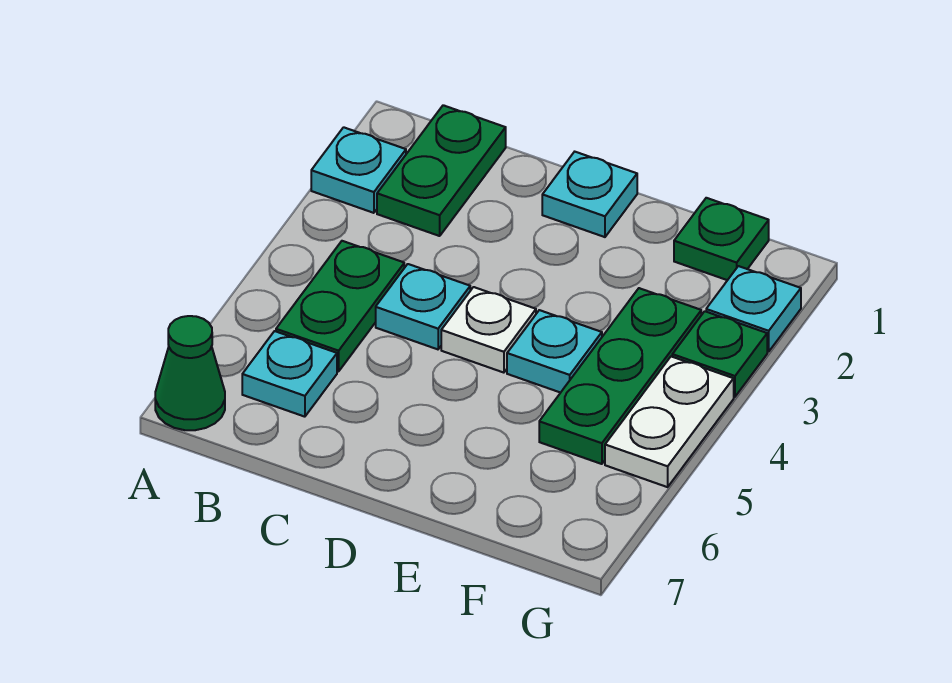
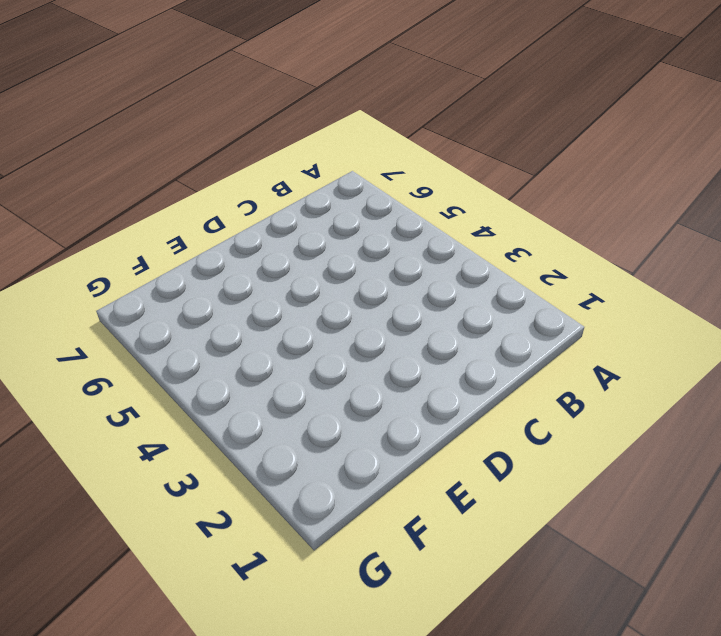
none -> cyan plate A2 level 1
none -> green cone A7 level 1
none -> green plate B1:B2 level 1

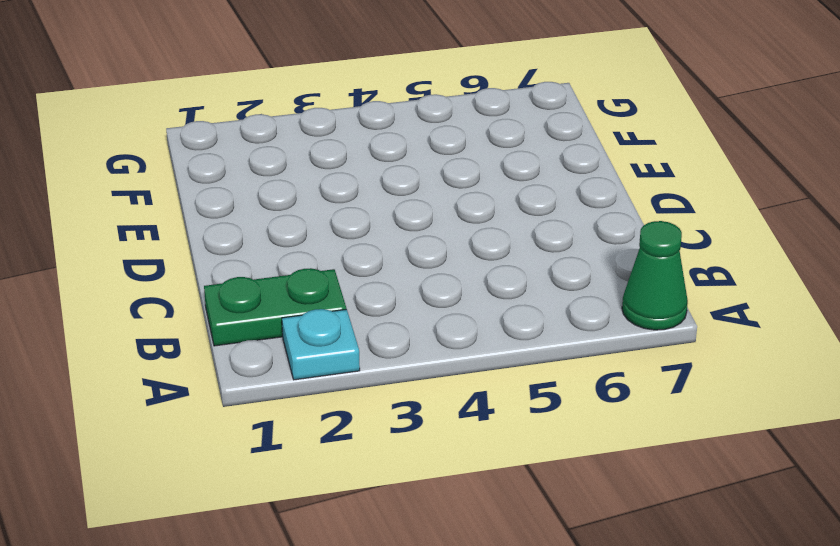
none -> green plate B4:B5 level 1
none -> cyan plate B6 level 1
none -> cyan plate C4 level 1

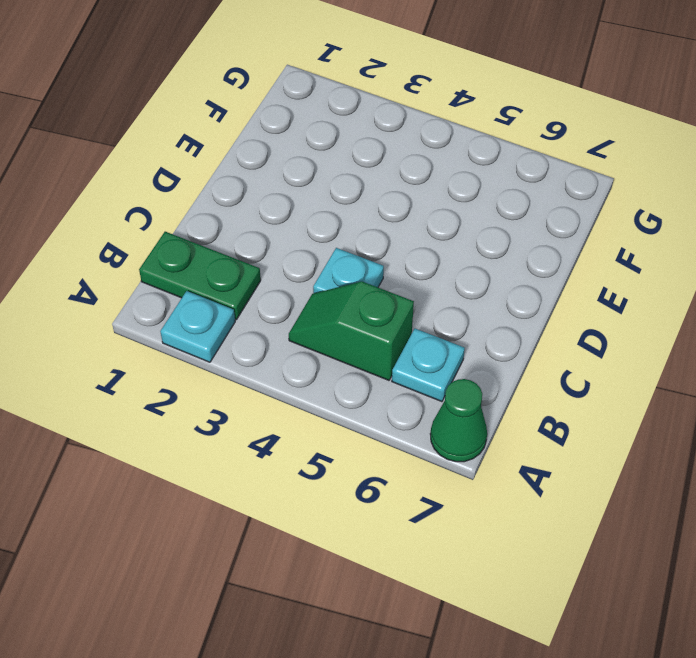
green slope B4:B5 level 1 top 5 -> green plate B4:B5 level 1
none -> cyan plate D1 level 1
none -> white plate D4 level 1
none -> cyan plate E4 level 1

